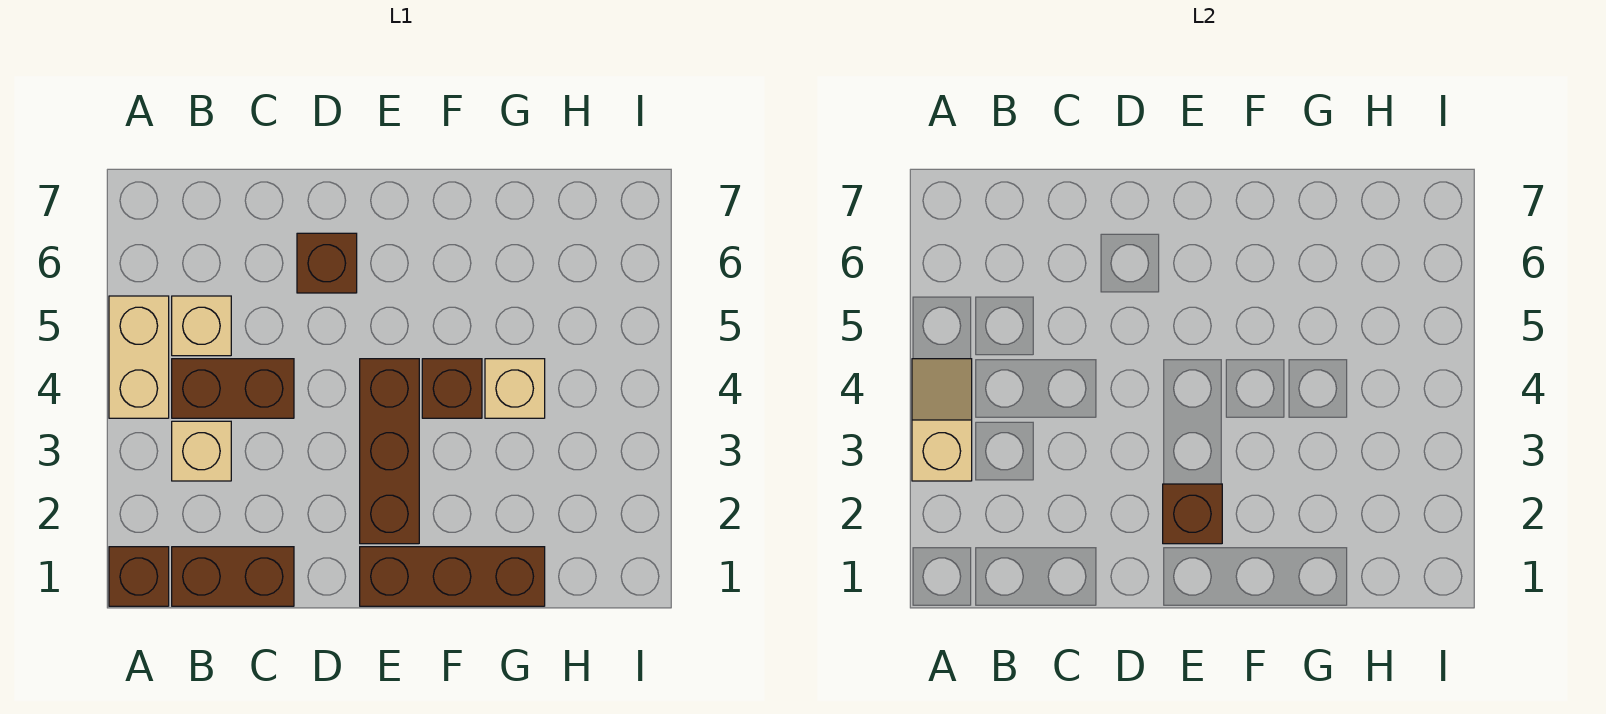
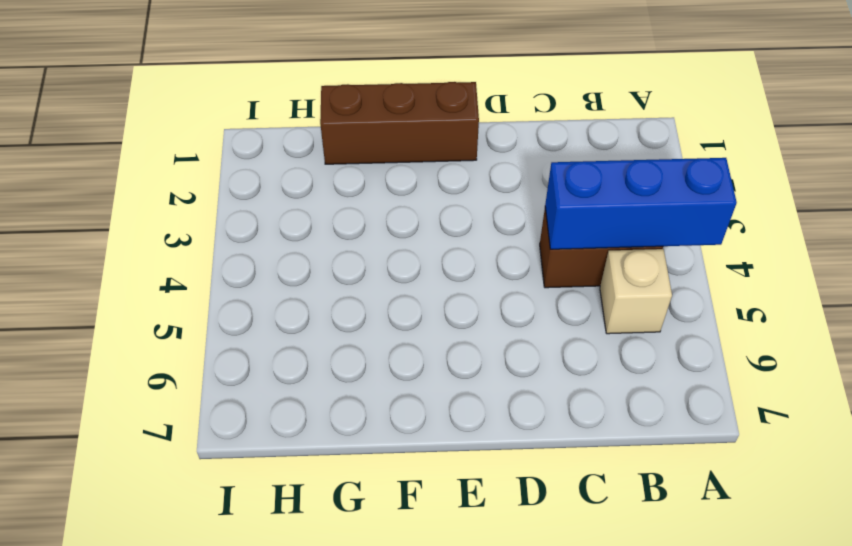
blue brick A4:C4 level 2 -> tan slope A3:A4 level 2 top 3
none -> brown brick A1 level 1
none -> tan brick A4:A5 level 1
none -> brown brick B1:C1 level 1

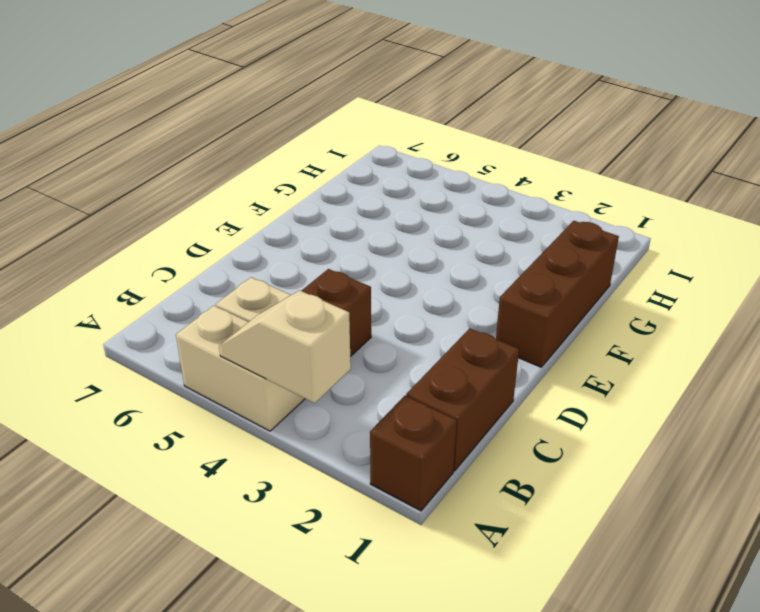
none -> tan brick B3 level 1
none -> brown brick D6 level 1
none -> brown brick E2:E4 level 1

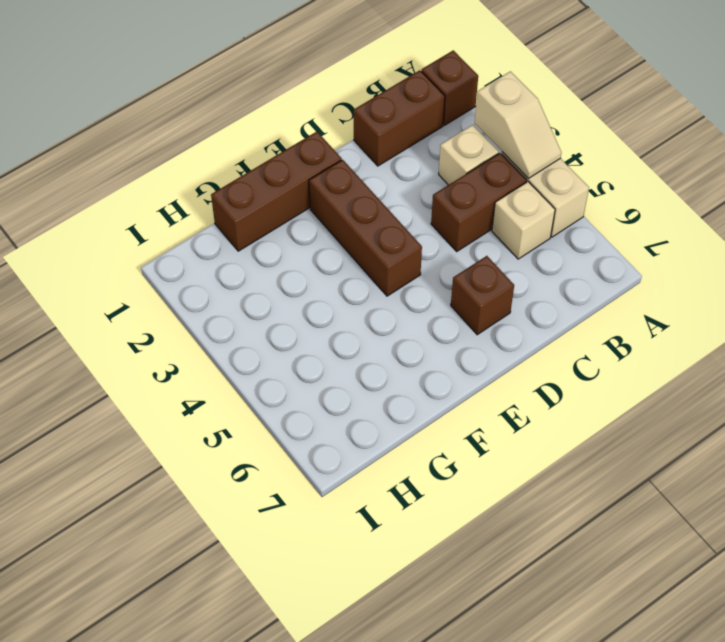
none -> brown brick F4 level 1
none -> tan brick G4 level 1
none -> brown brick E2 level 2

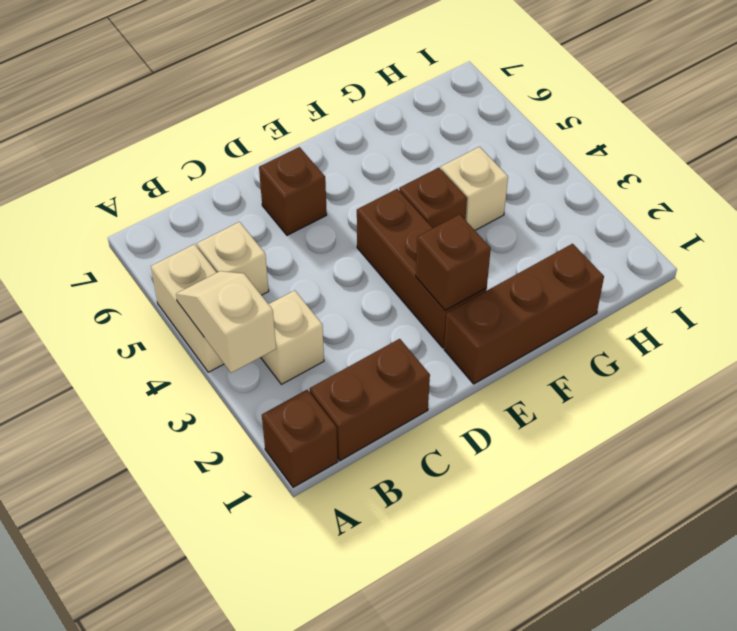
none -> brown brick B4:C4 level 1

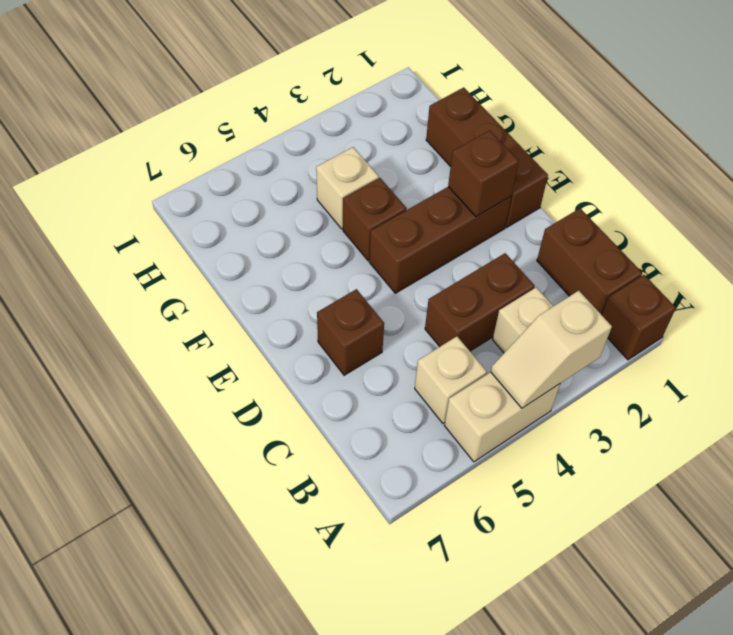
brown brick C3:C4 level 1 -> brown brick B4:C4 level 1

